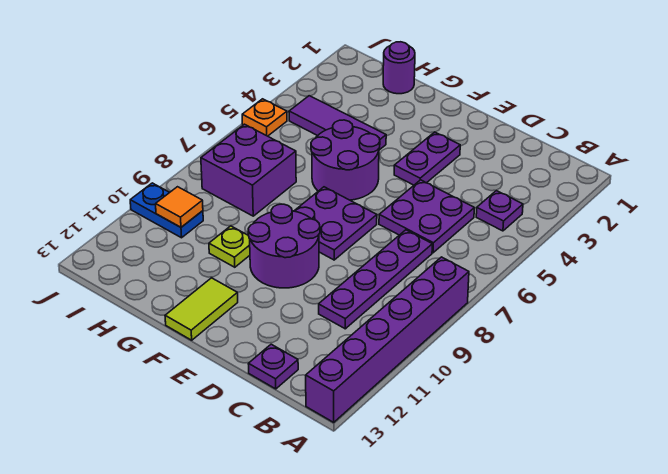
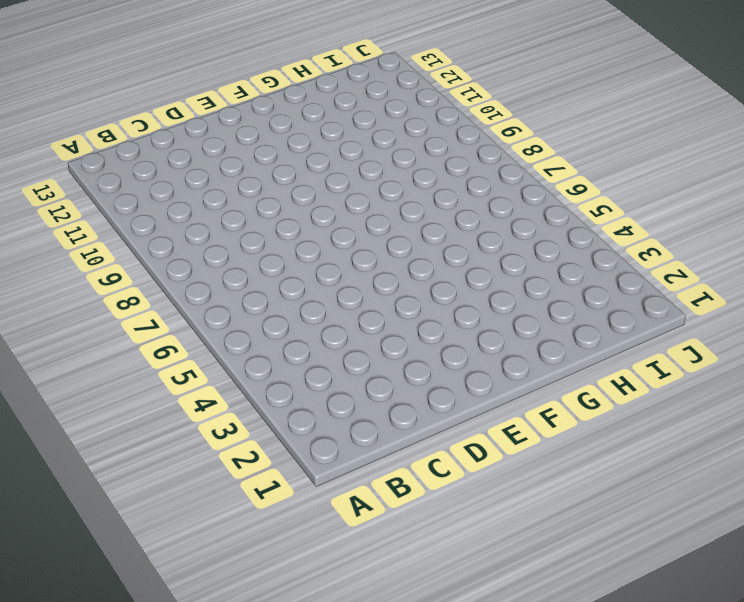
none -> purple brick A8:A13 level 1
none -> purple plate B4 level 1
none -> purple plate C5:D6 level 1

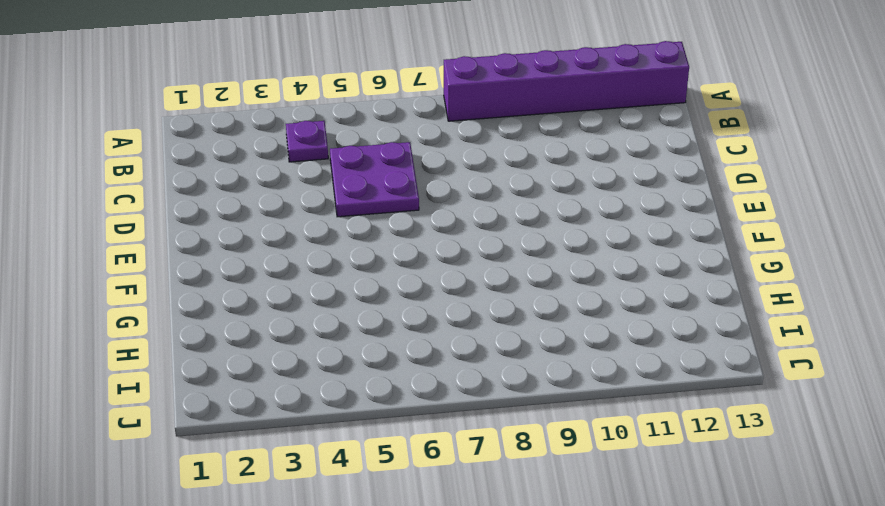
none -> purple plate C7:C10 level 1
none -> purple plate C13 level 1
none -> purple plate E3:E4 level 1

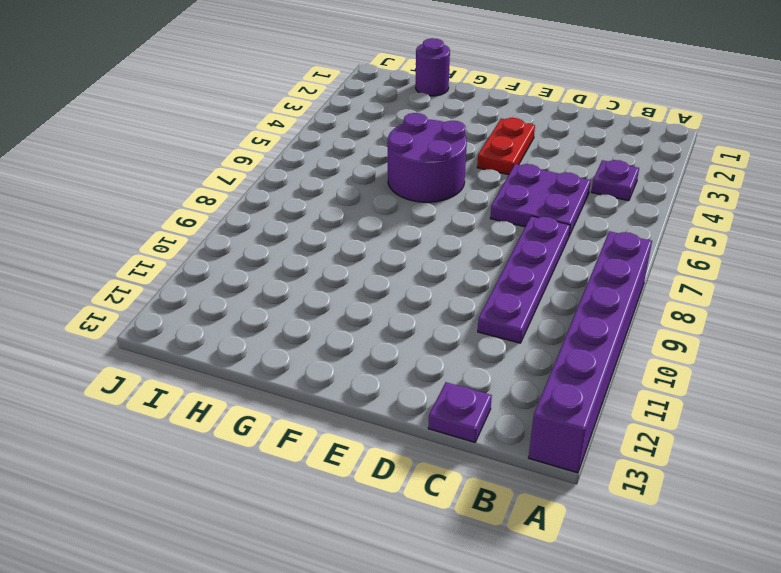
red plate E3:E4 level 1 -> purple plate E3:E4 level 1
none -> purple plate E7:F8 level 1
none -> purple round brick E9:F10 level 1
none -> lime tile F12:F13 level 1

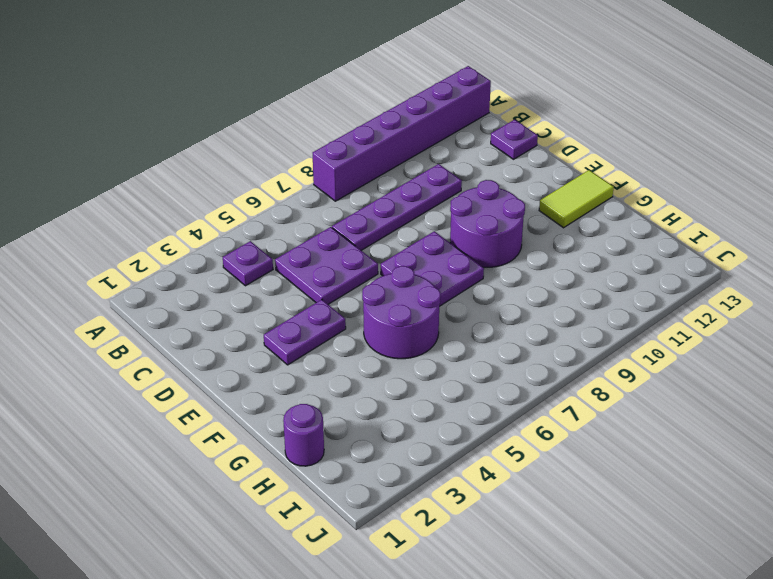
none -> purple tile G4:I4 level 1
none -> lime plate G10 level 1
none -> purple brick H7:I8 level 1

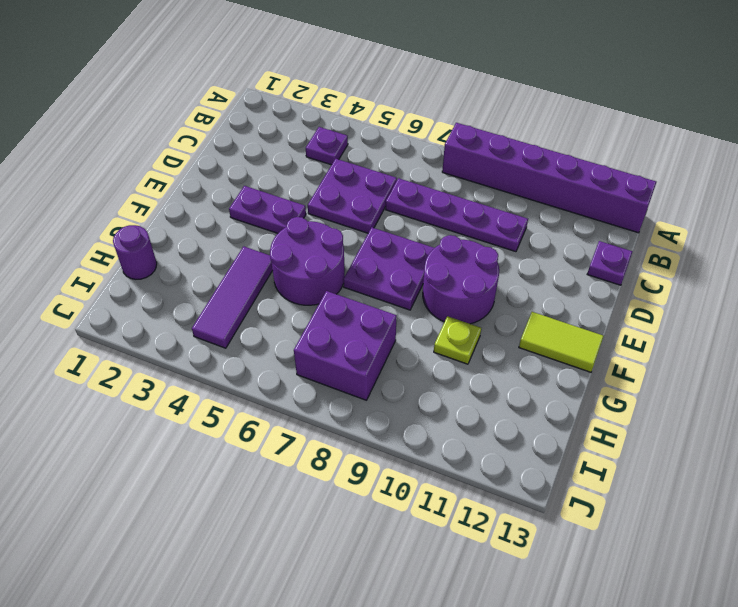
none -> blue plate I10:J10 level 1
none -> orange plate J5 level 1
none -> orange tile I10 level 2

